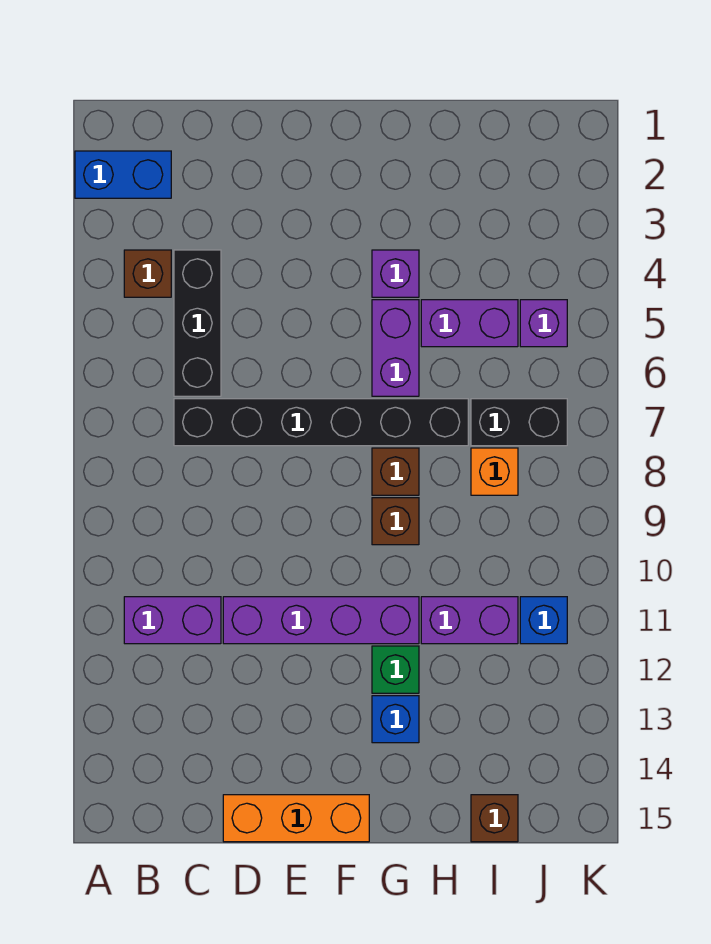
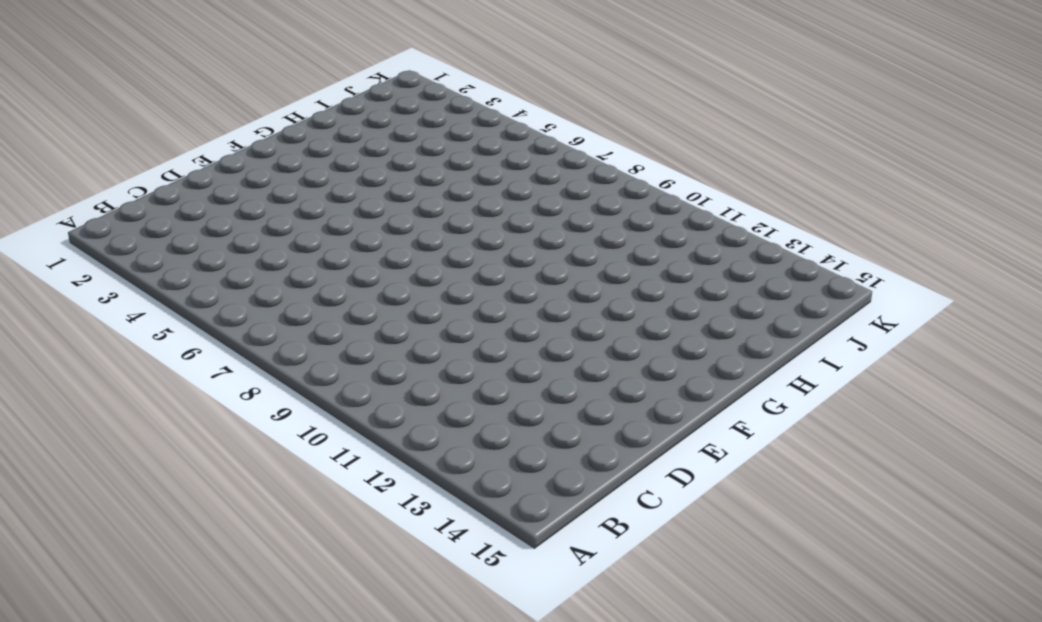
none -> blue brick A2:B2 level 1
none -> brown brick B4 level 1
none -> purple brick B11:C11 level 1

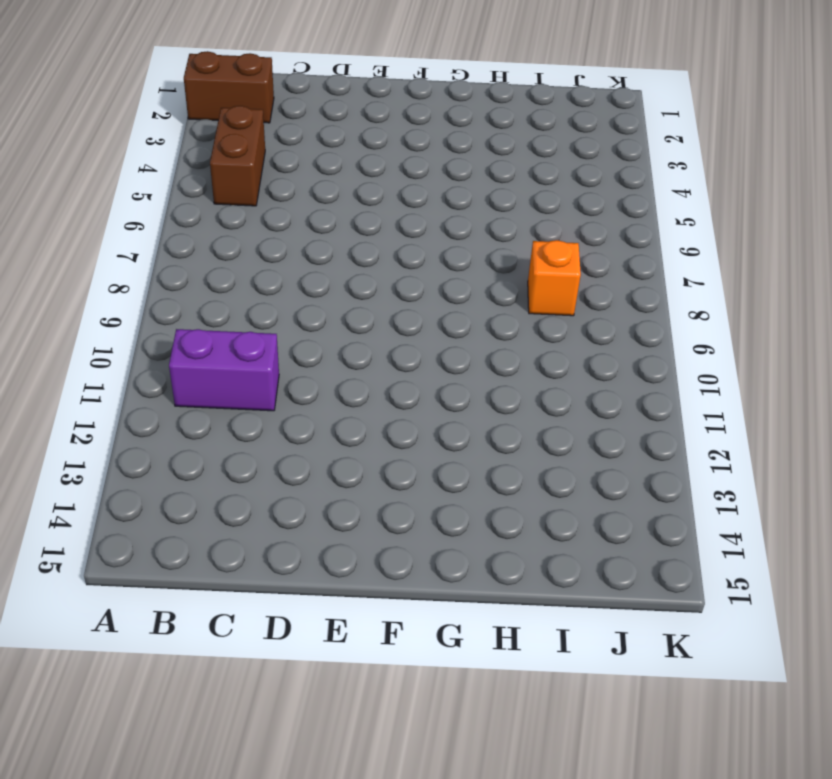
brown brick A2:B2 level 1 -> blue brick A2:B2 level 1
brown brick B4:B5 level 1 -> brown brick B4 level 1
none -> black brick C4:C6 level 1
none -> black brick C7:H7 level 1
none -> purple brick D11:G11 level 1

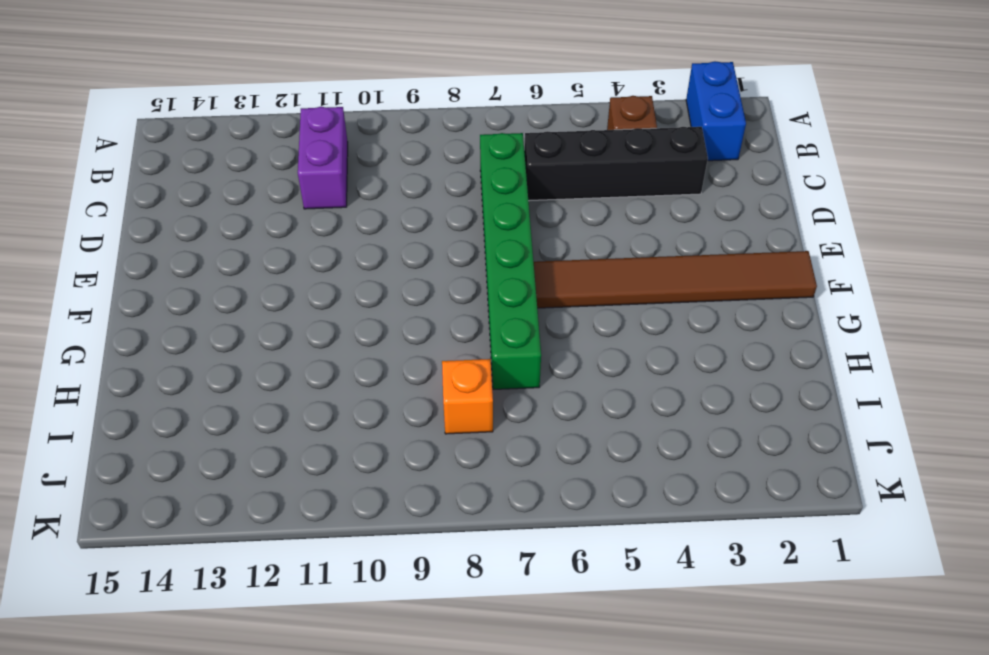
black brick C3:C6 level 1 -> black brick C4:C6 level 1
green brick C7:H7 level 1 -> black brick C7:H7 level 1
brown tile F1:F6 level 1 -> none
none -> purple brick D11:G11 level 1
none -> orange brick D15:F15 level 1
none -> purple brick G4 level 1

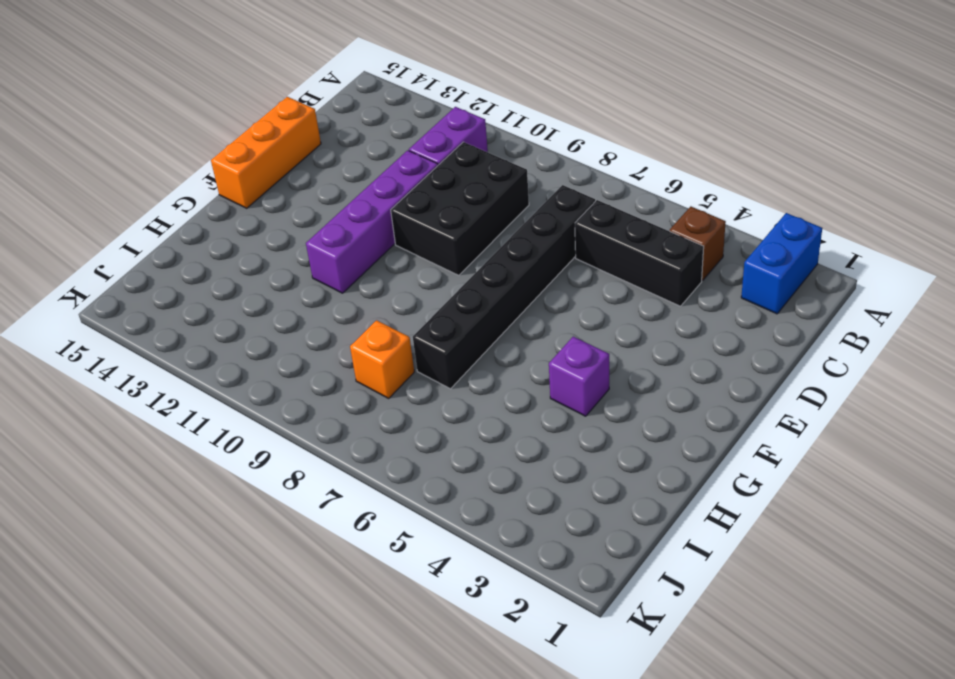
black brick C9:E10 level 1 -> none
none -> purple brick G5:G6 level 1
none -> brown brick G8 level 1
none -> brown brick G9 level 1

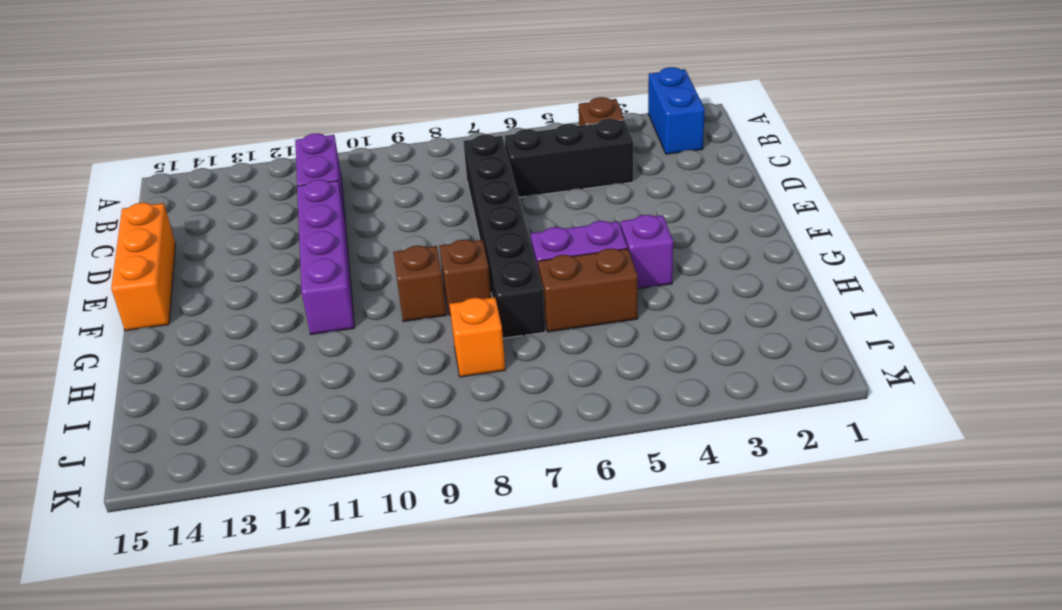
brown brick H5:H6 level 1 -> purple brick H5:I5 level 1
none -> green brick G12 level 1
none -> blue brick G13 level 1
none -> purple brick H11:I11 level 1

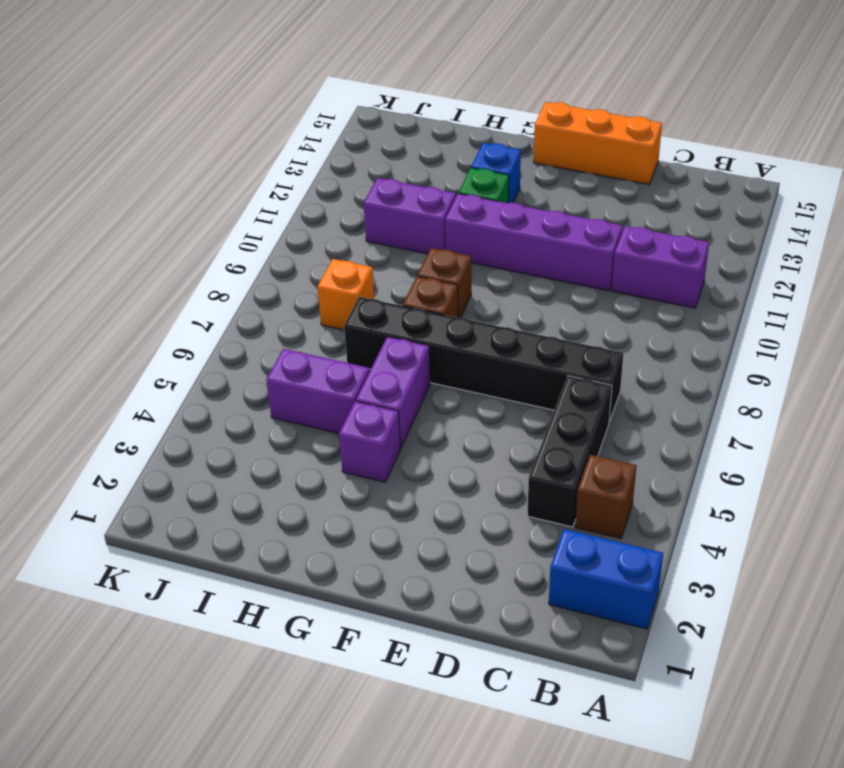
none -> black brick I7:J7 level 1
none -> brown brick I15 level 1
none -> purple brick J5 level 1

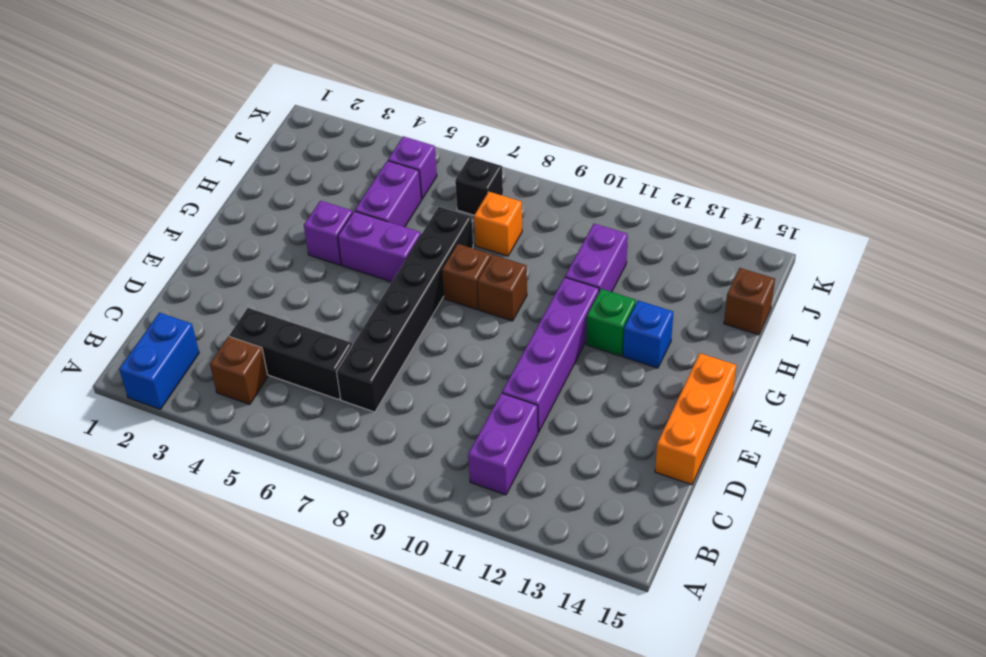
black brick J7 level 1 -> black brick I7:J7 level 1
none -> blue brick J11 level 1

